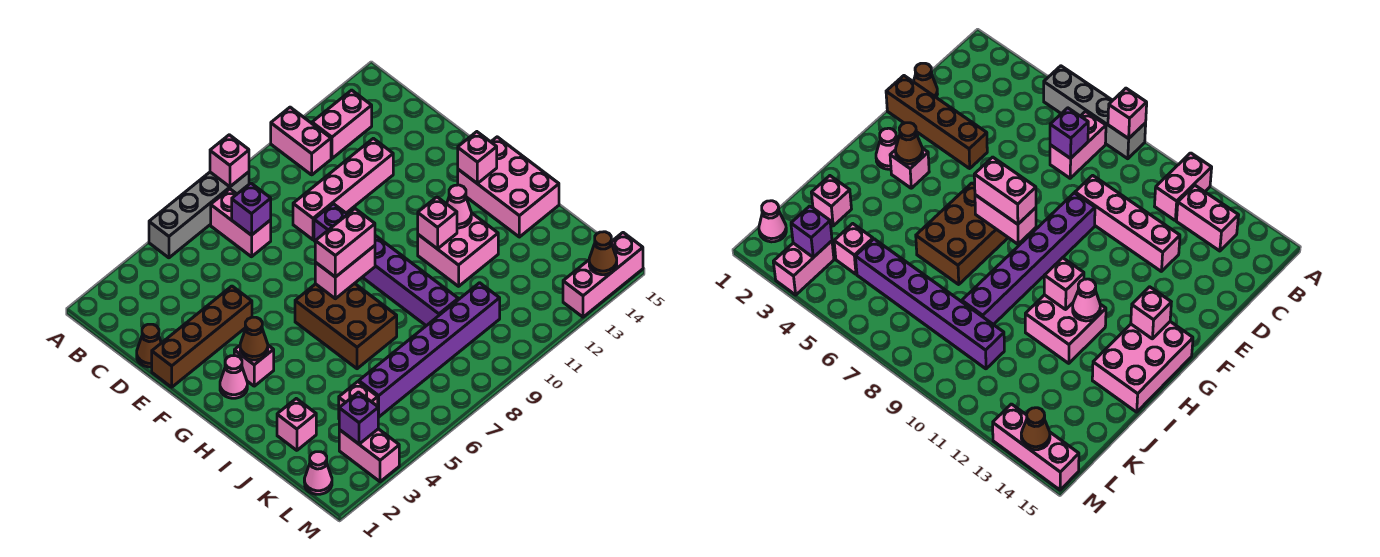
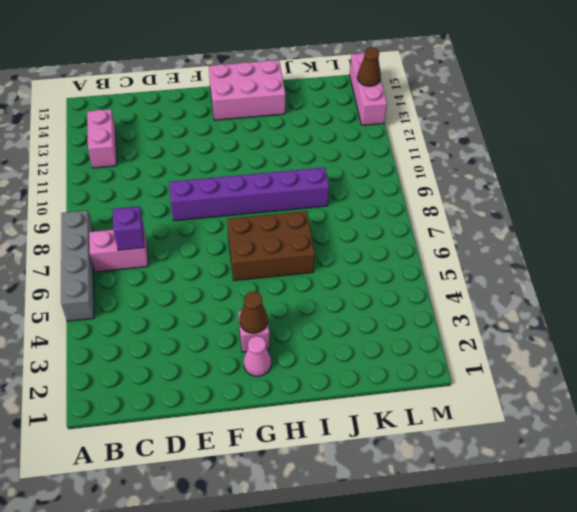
none -> pink brick A11:B11 level 1
none -> brown cone D1 level 1
none -> pink brick D9:D12 level 1

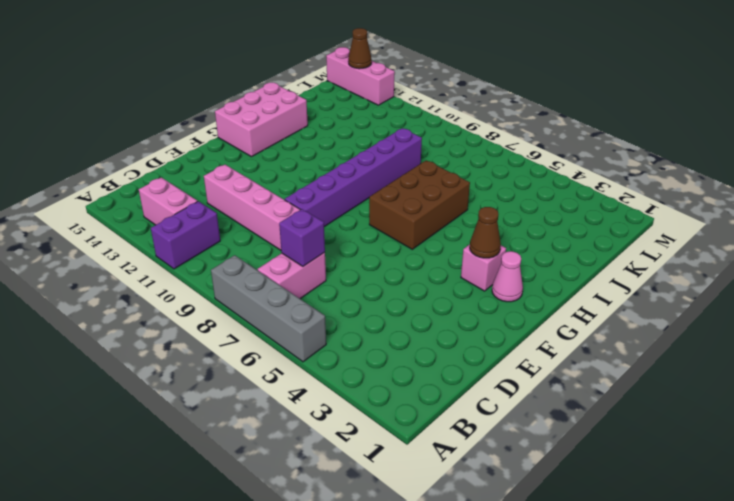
purple brick A11:B11 level 1 -> pink brick A11:B11 level 1
none -> brown cone D1 level 1
none -> brown brick E1:E4 level 1
none -> pink brick H11:I12 level 1

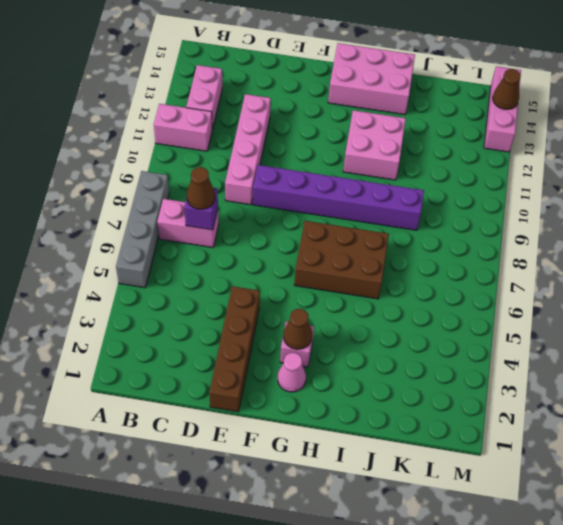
brown cone C7 level 3 -> brown cone D1 level 1
none -> pink brick J2 level 1
none -> pink brick K4 level 1
none -> purple brick K5:K10 level 1

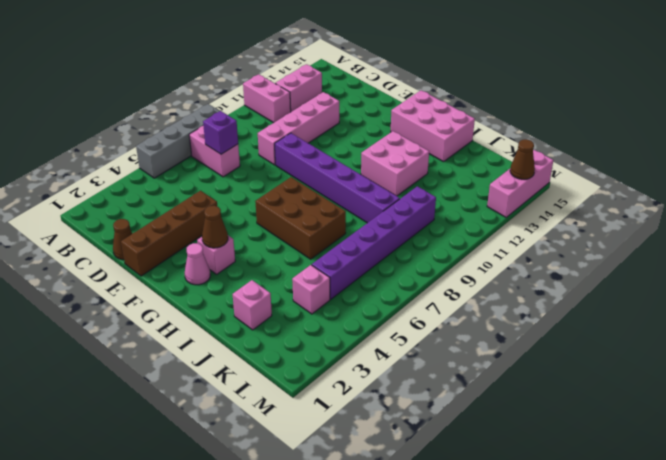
none -> pink cone L1 level 1
none -> pink brick L3:M3 level 1
none -> pink brick A8 level 2

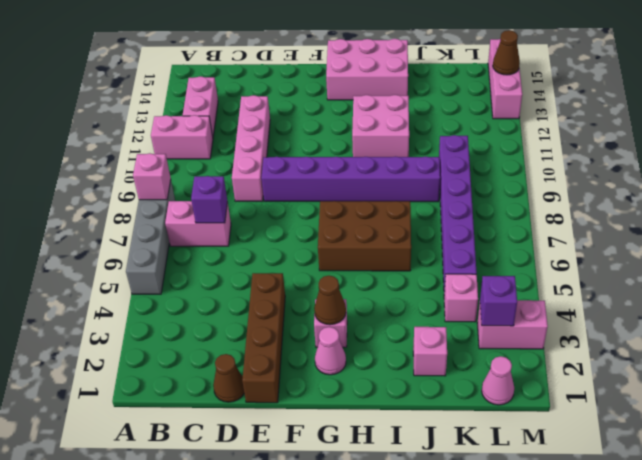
none -> pink brick G7:G8 level 2
none -> pink brick G14 level 2
none -> pink brick H11 level 2

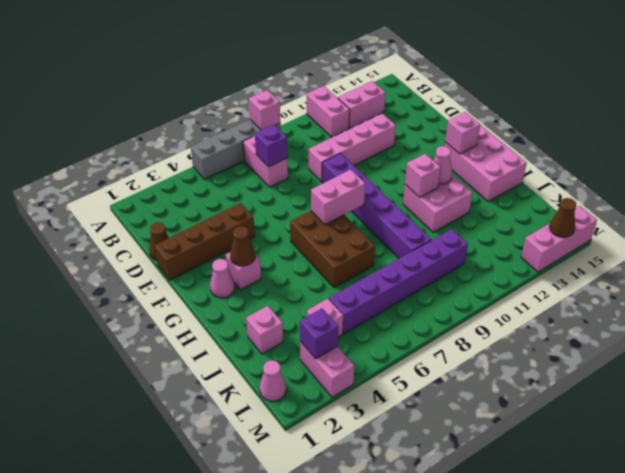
none -> pink brick G7:G8 level 3

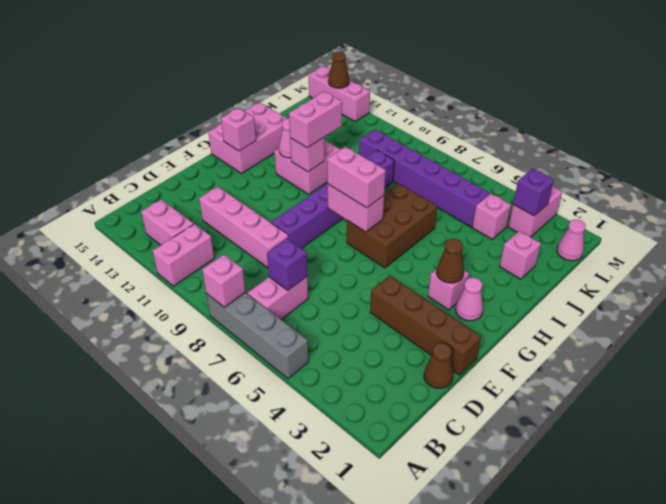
pink brick H11:I11 level 3 -> none

